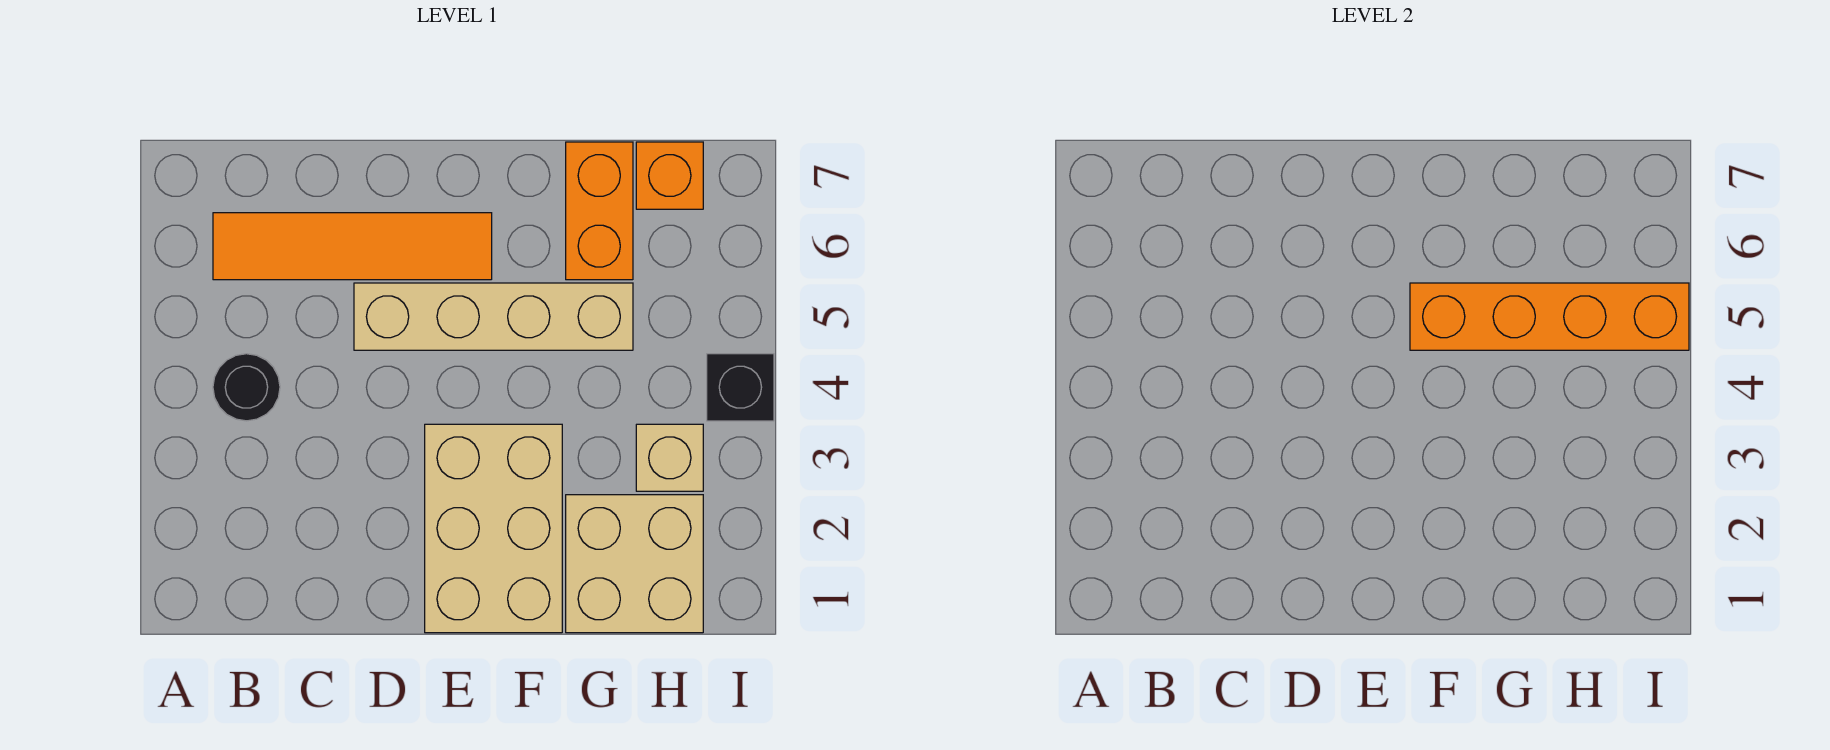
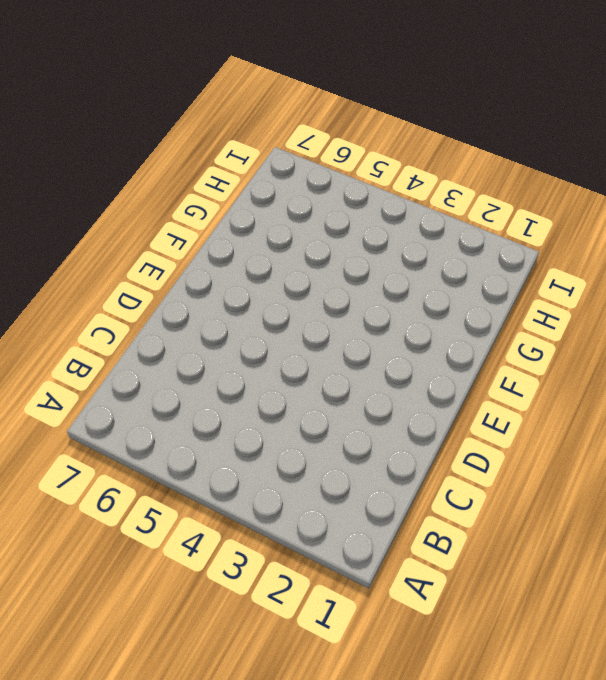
none -> black round brick B4 level 1
none -> orange tile B6:E6 level 1

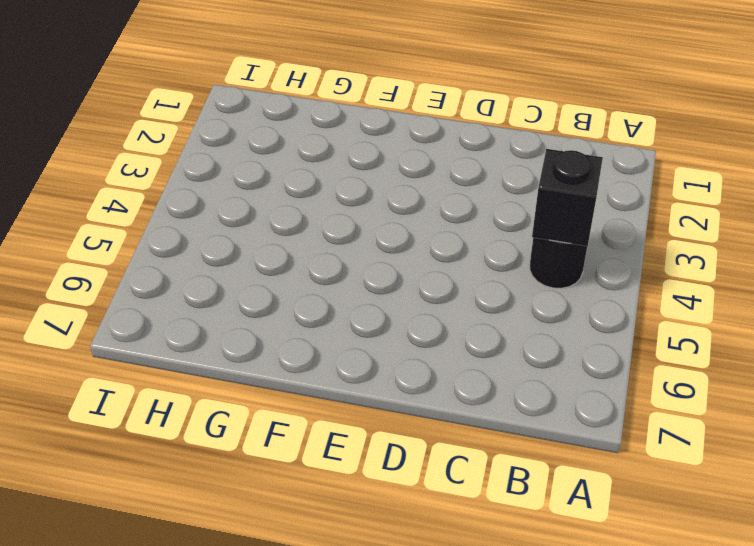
black brick B4 level 2 -> black brick I4 level 1
none -> orange tile B6:E6 level 1
none -> tan brick D5:G5 level 1

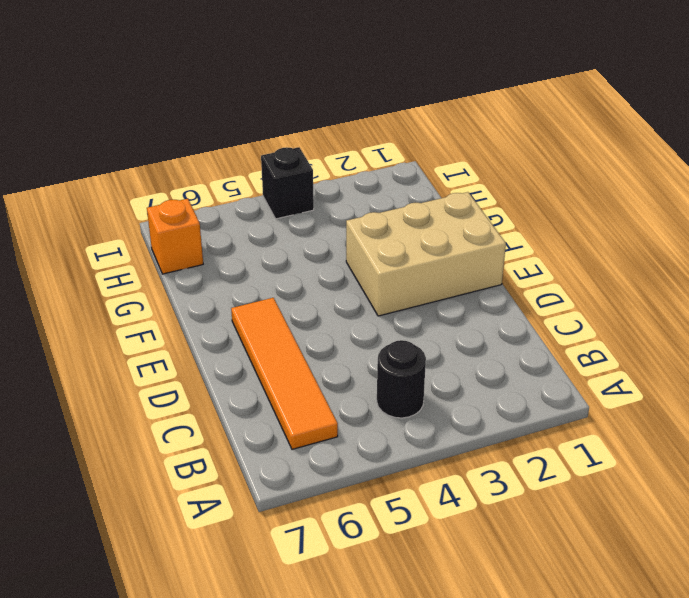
none -> tan brick D5:G5 level 1
none -> tan brick G1:H2 level 1

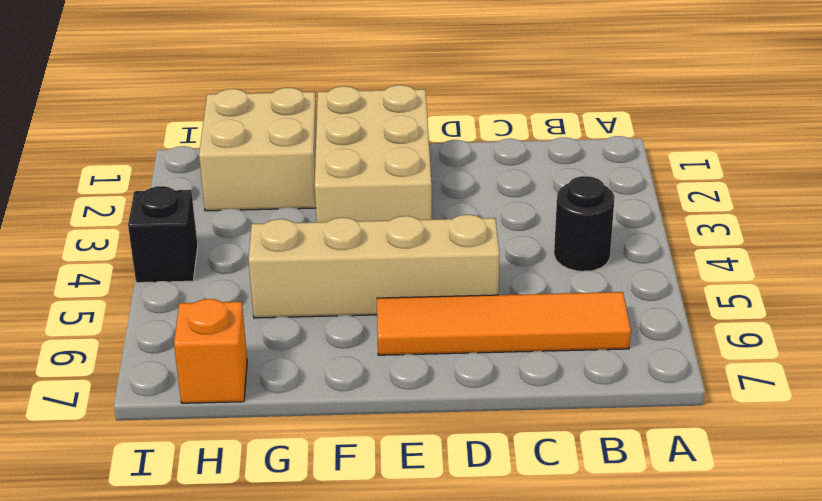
none -> orange brick G6:G7 level 1
none -> tan brick H3 level 1

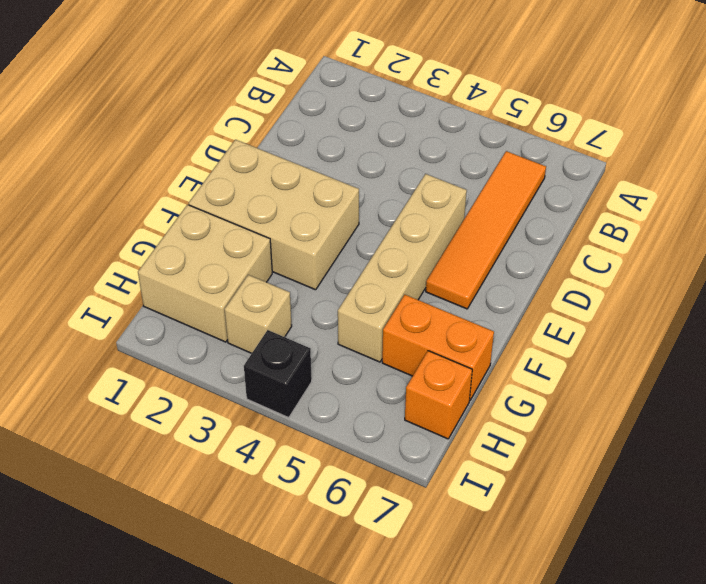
none -> black round brick B4 level 1
none -> orange brick F5:I5 level 2

